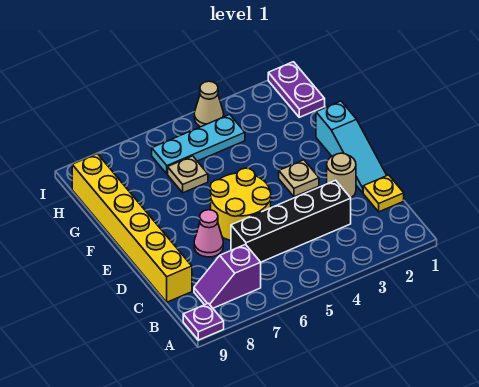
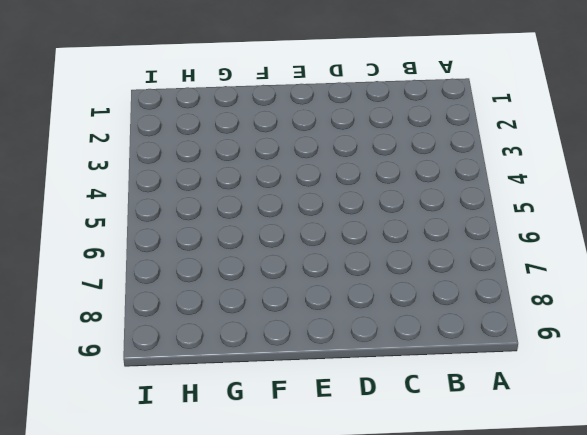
none -> purple plate A9 level 1
none -> purple slope B7:B8 level 1 top 7
none -> yellow plate C1 level 1

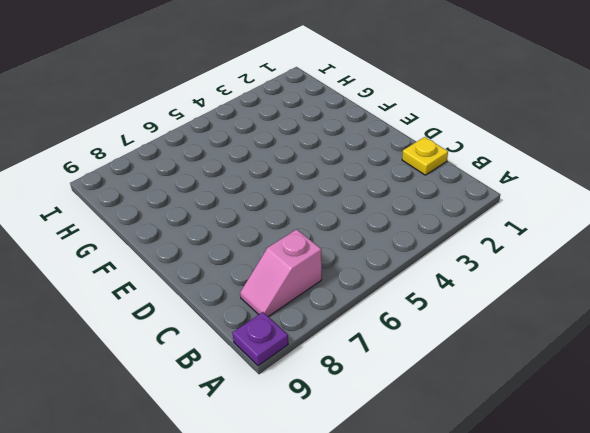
pink slope B7:B8 level 1 top 7 -> purple slope B7:B8 level 1 top 7
none -> black brick C3:C6 level 1
none -> yellow brick C9:H9 level 1
none -> cyan slope D1:F1 level 1 top F

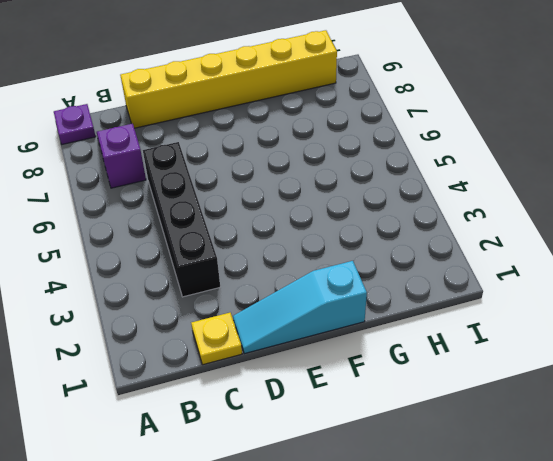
none -> tan round brick D2 level 1
none -> yellow round brick D5:E6 level 1
none -> pink cone D7 level 1

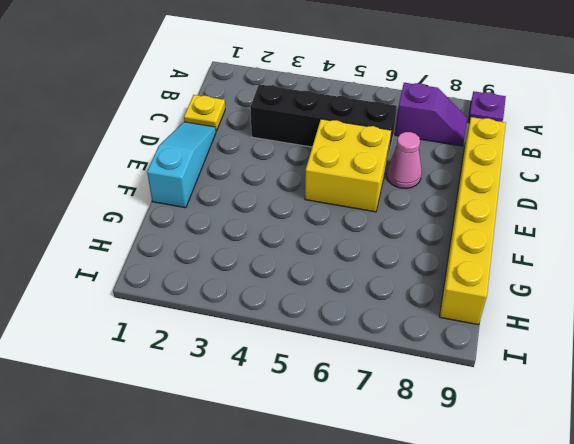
yellow brick D5:E6 level 1 -> yellow round brick D5:E6 level 1
none -> tan round brick D2 level 1
none -> tan plate E3 level 1
none -> tan plate G6 level 1

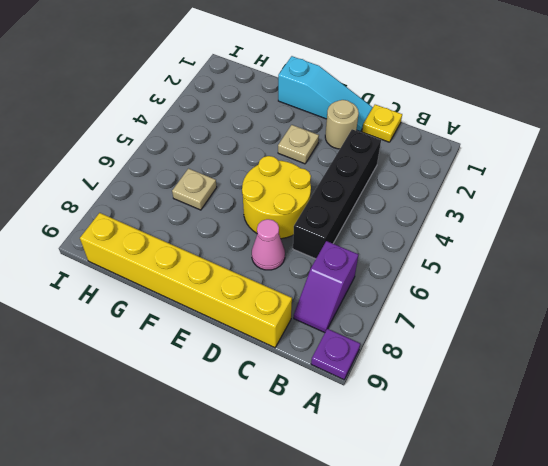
none -> purple plate H1:I1 level 1
none -> cyan plate H4:H6 level 1
none -> tan cone I4 level 1

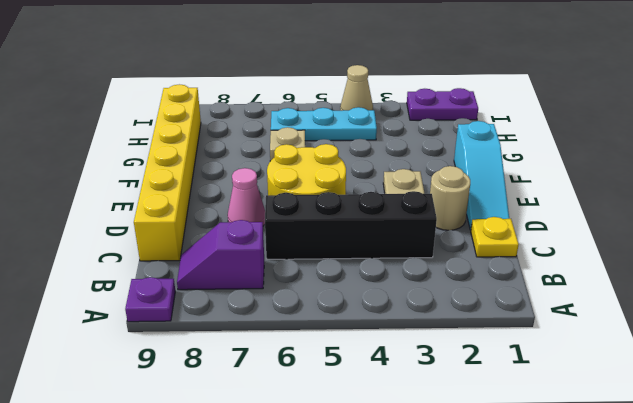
purple plate I1:I2 level 1 -> purple plate H1:I1 level 1

